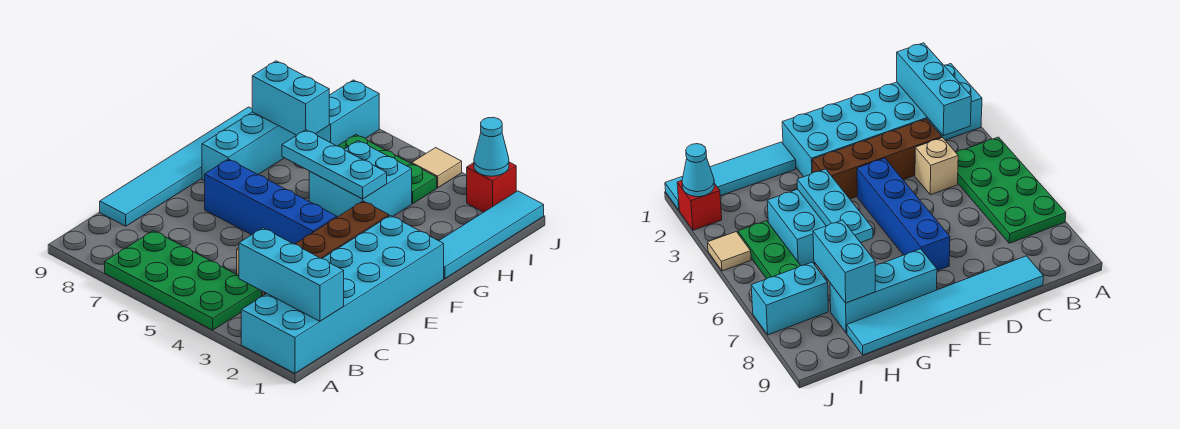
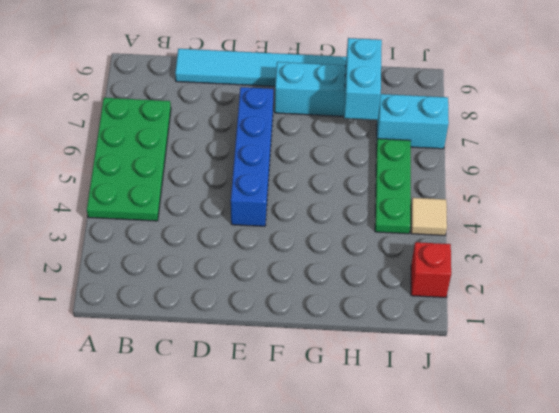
none -> cyan brick A1:F2 level 1
none -> brown brick C3:F3 level 1
none -> tan brick C4 level 1

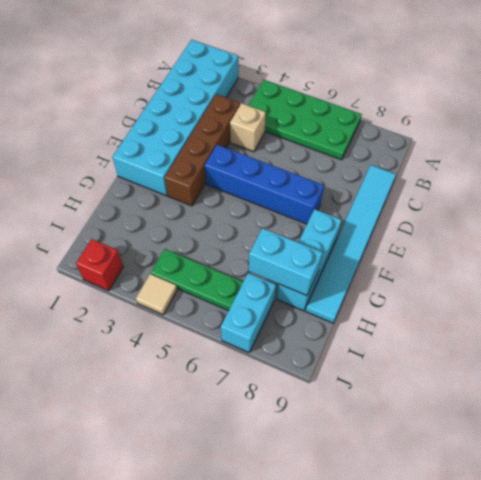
none -> cyan tile G1:J1 level 1
none -> cyan brick G4:H5 level 1
none -> cyan brick B1:B3 level 2

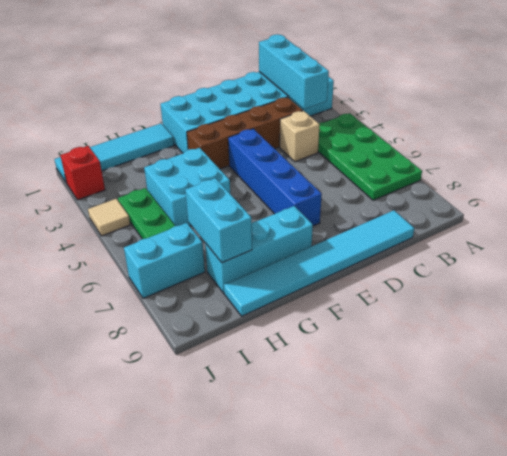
none -> cyan plate G4:G6 level 2
none -> cyan cone J2 level 2

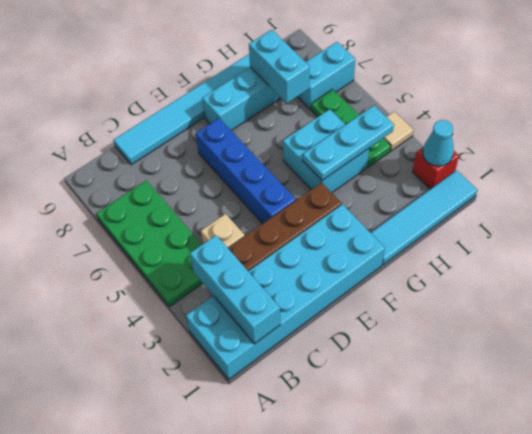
cyan plate G4:I4 level 2 -> cyan plate G4:G6 level 2

